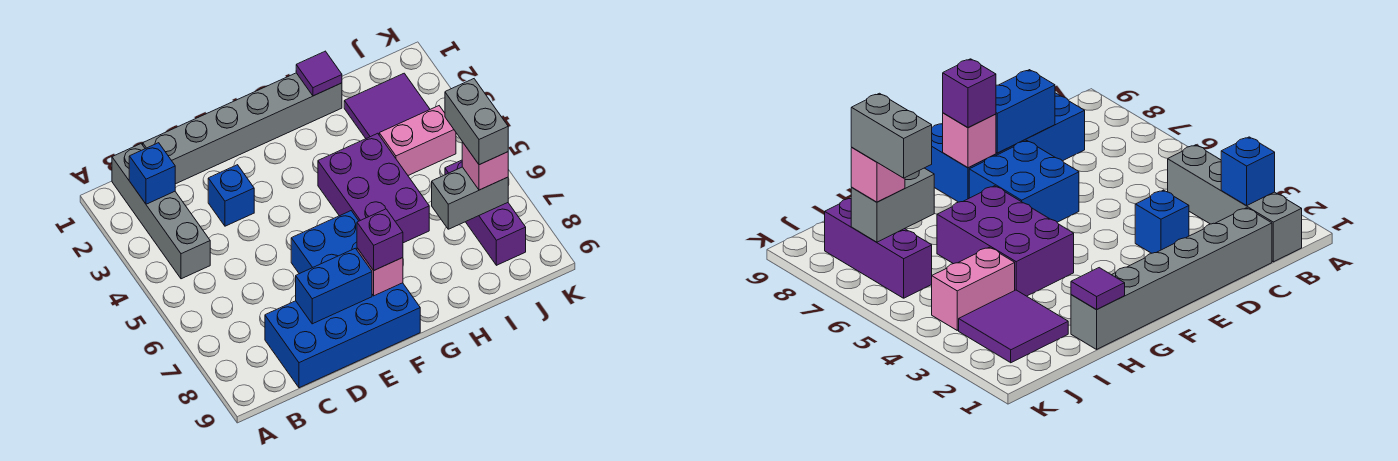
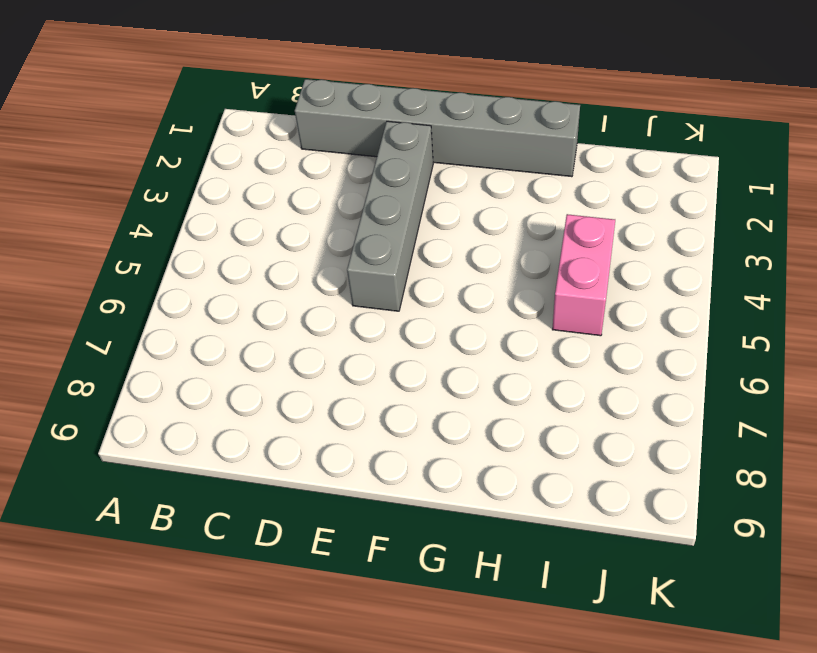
grey brick E2:E5 level 1 -> grey brick B1:B4 level 1
pink brick I4:I5 level 1 -> pink brick I4:J4 level 1
none -> blue brick C8:F9 level 1
none -> blue brick D3 level 1
none -> blue brick E6:F7 level 1

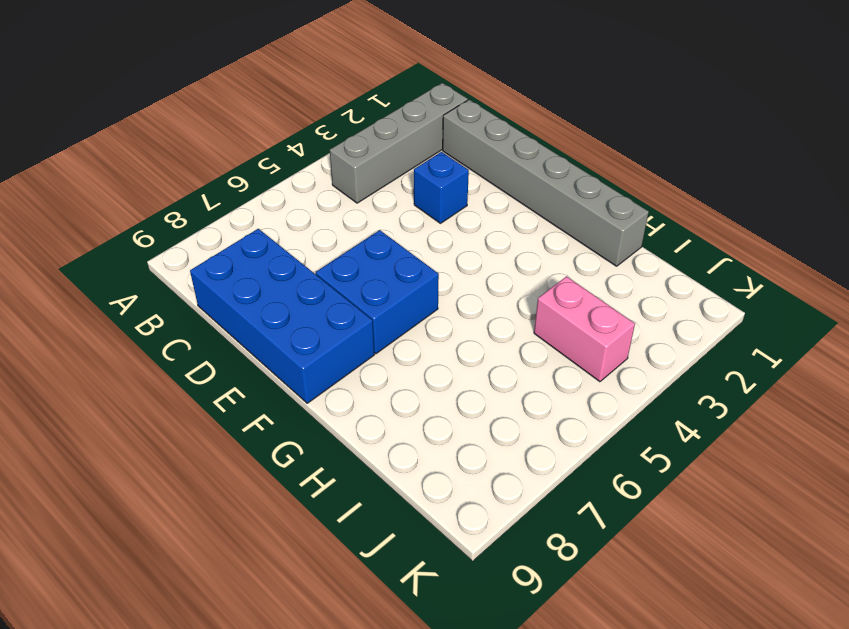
none -> purple brick G4:H6 level 1
none -> purple tile I2:J3 level 1
none -> purple brick J6:J8 level 1

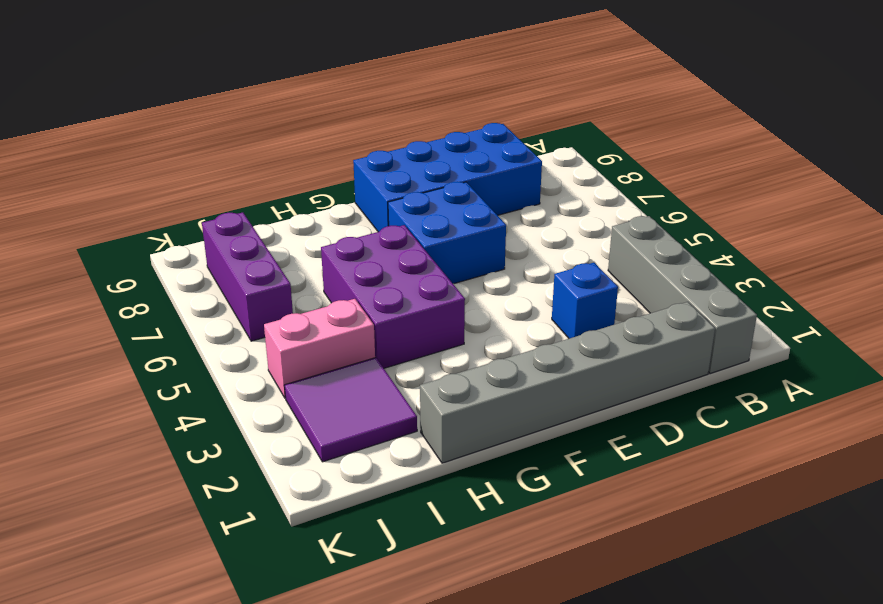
none -> blue brick B2 level 2
none -> blue brick D8:E8 level 2
none -> pink brick F8 level 2

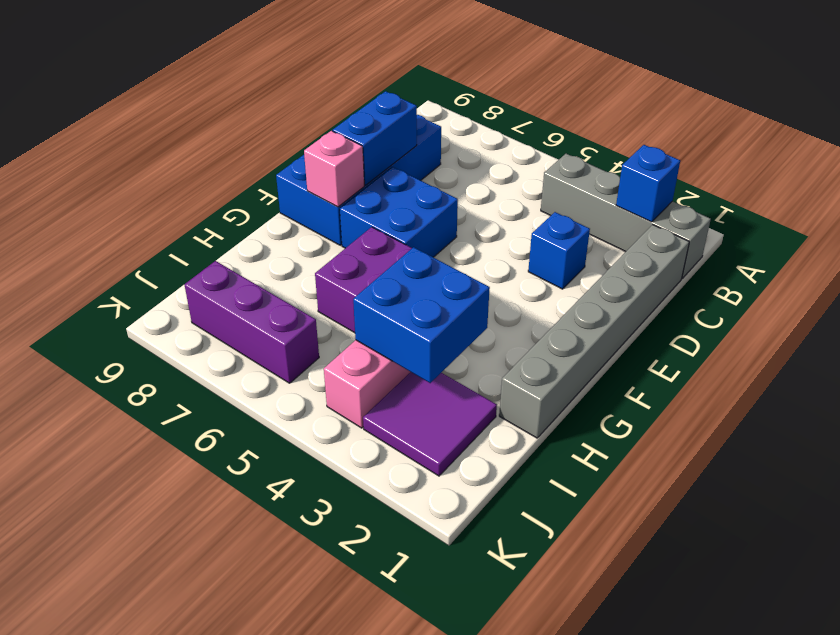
blue brick H3:I4 level 2 -> none
none -> purple tile H1 level 2
none -> grey brick I7:J7 level 2
none -> purple brick F8 level 3

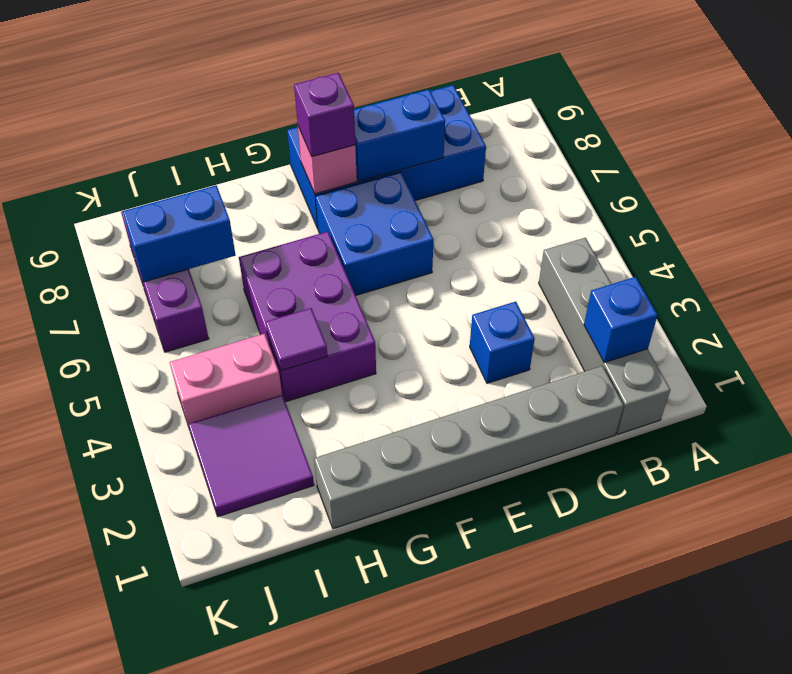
purple tile H4 level 2 -> purple tile H1 level 2
blue brick I7:J7 level 2 -> grey brick I7:J7 level 2
none -> pink brick J7 level 3
none -> grey brick J6:J7 level 4

